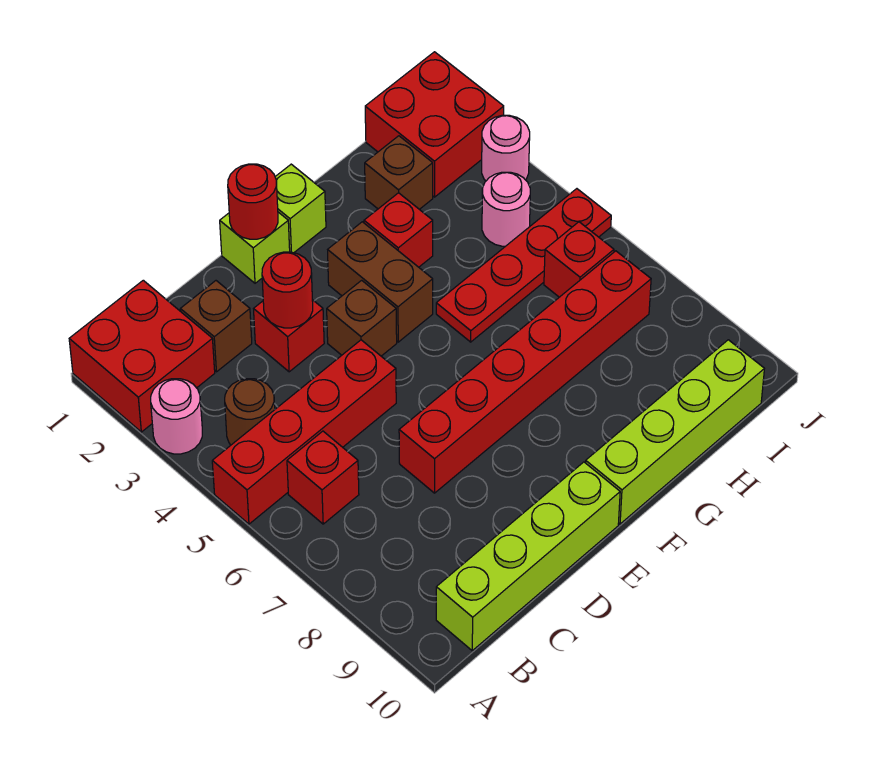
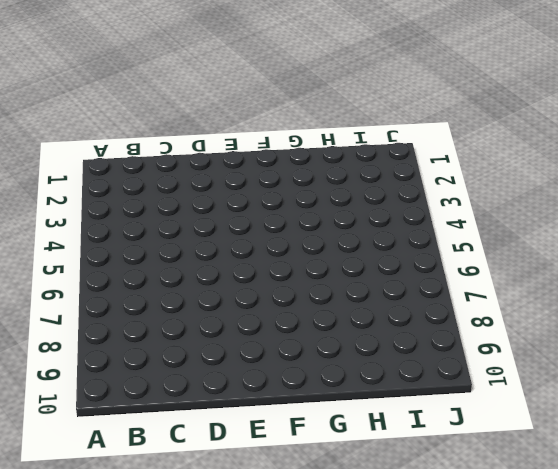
none -> red brick A1:B2 level 1
none -> pink round brick A3 level 1
none -> red brick A5:D5 level 1

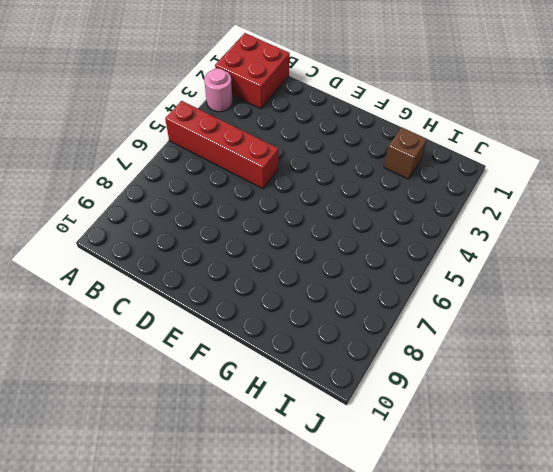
none -> brown round brick B4 level 1
none -> red brick B6 level 1
none -> lime brick B10:E10 level 1

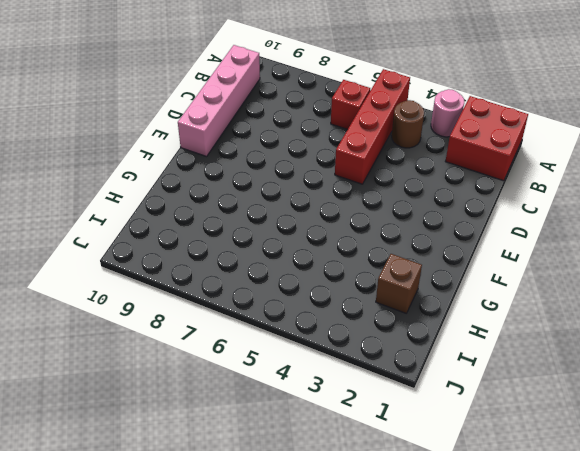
pink brick B10:E10 level 1 -> lime brick B10:E10 level 1
none -> brown brick C2 level 1
none -> red brick D3 level 1
none -> red brick D7:I7 level 1

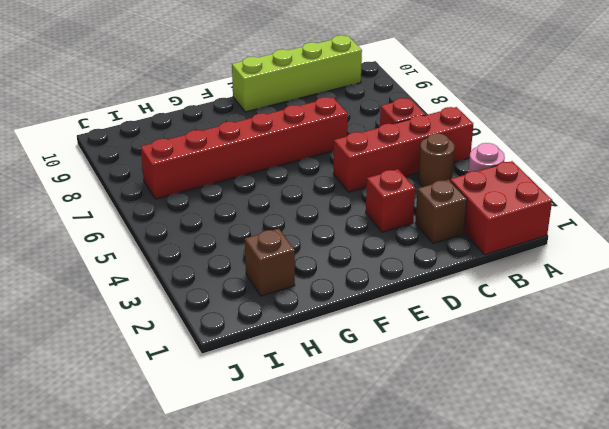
none -> lime brick E1 level 1
none -> brown brick E4 level 1
none -> lime brick F1 level 1

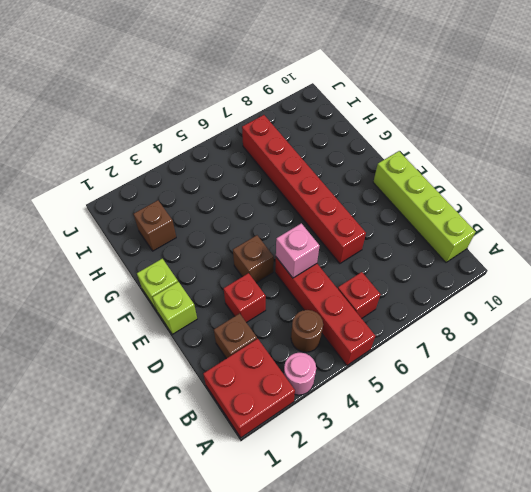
pink brick D5 level 2 -> none
none -> brown brick F3:F4 level 1
none -> lime brick F10:I10 level 1
none -> red brick G3 level 1

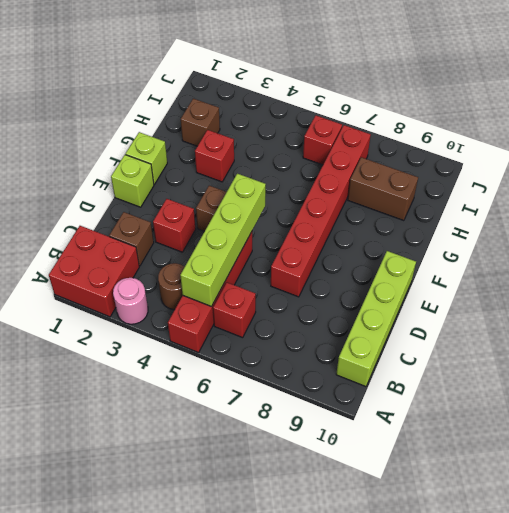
lime brick B5:E5 level 2 -> lime brick F10:I10 level 1
brown brick H8:H9 level 1 -> brown brick F3:F4 level 1
none -> red plate G5:J5 level 1
none -> red brick I1:J2 level 1
none -> pink round brick I4 level 1

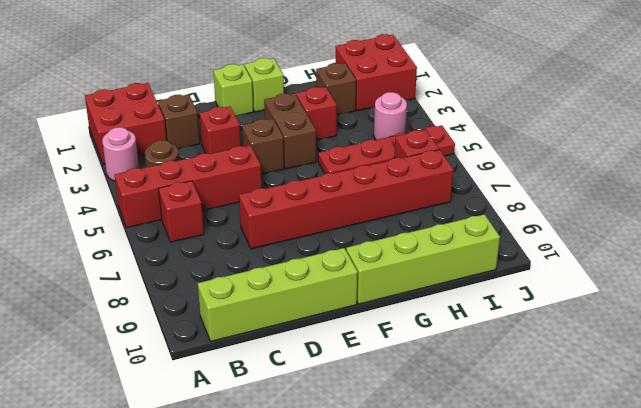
none -> pink round brick J3 level 1
none -> red round brick D3 level 2
none -> red round brick E1 level 2

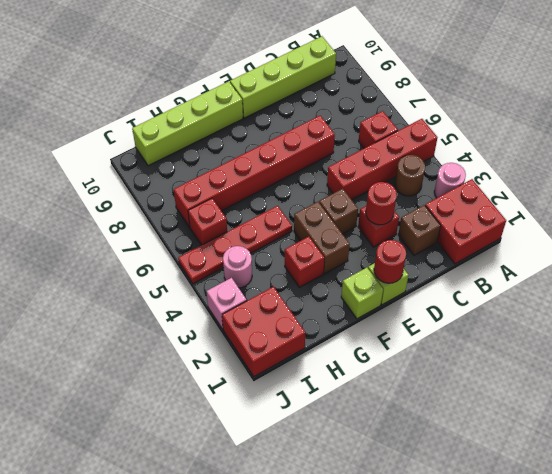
pink brick J3 level 1 -> pink round brick J3 level 1
none -> brown brick H2 level 1

